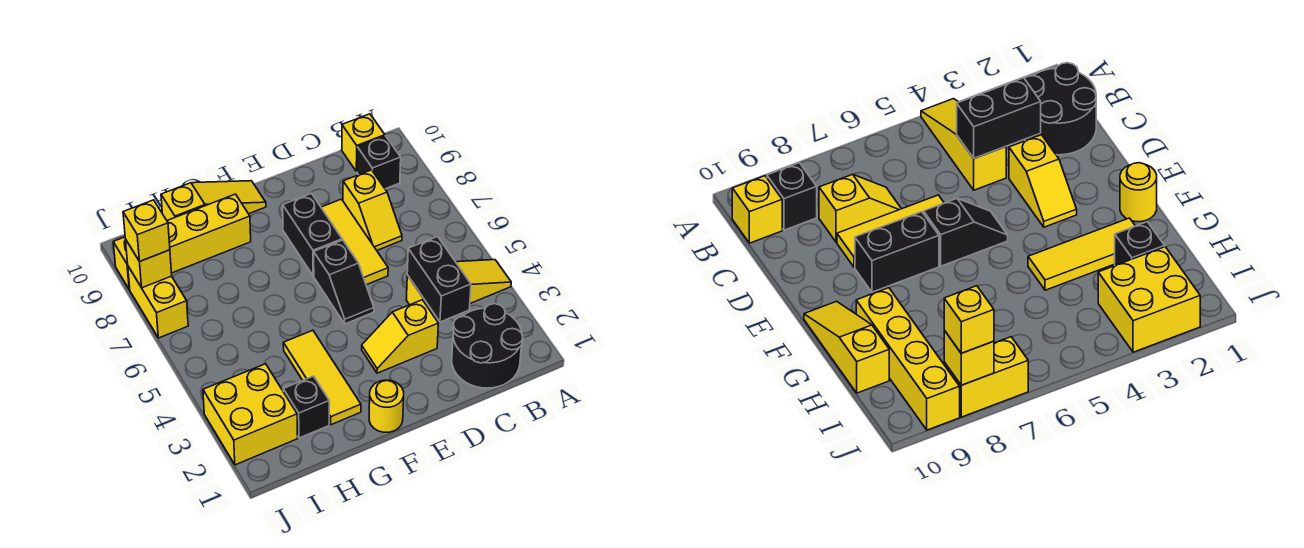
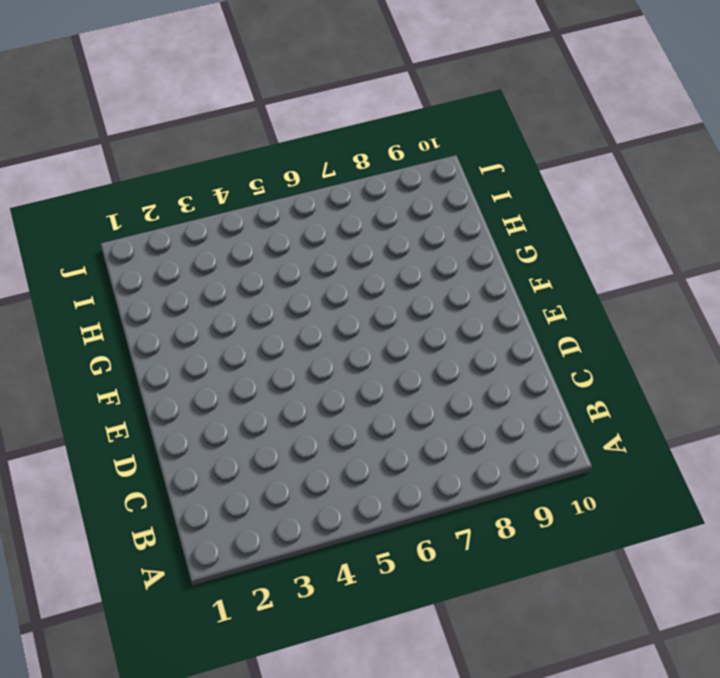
none -> yellow slope A4:C4 level 1 top C
none -> black round brick B1:C2 level 1
none -> black brick B9 level 1

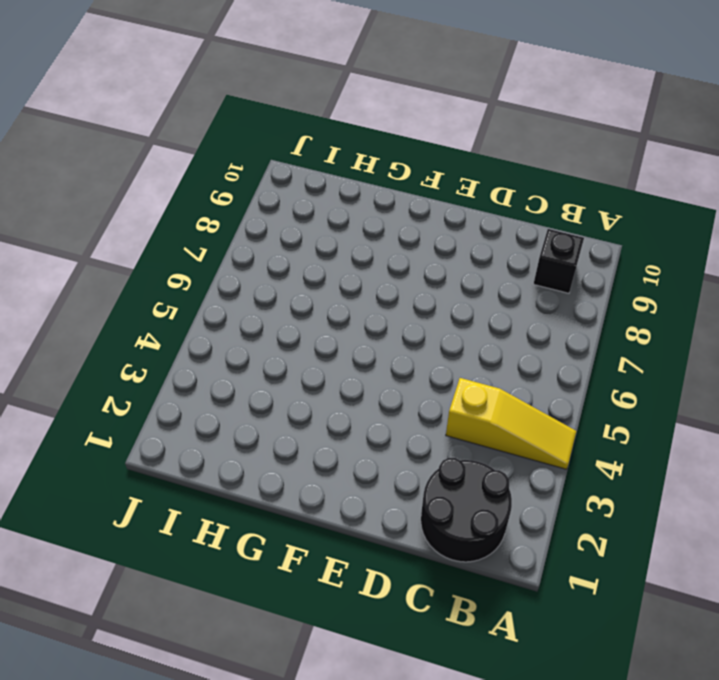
none -> yellow brick B10 level 1
none -> yellow slope C7:C8 level 1 top 8
none -> yellow slope D3:E3 level 1 top D

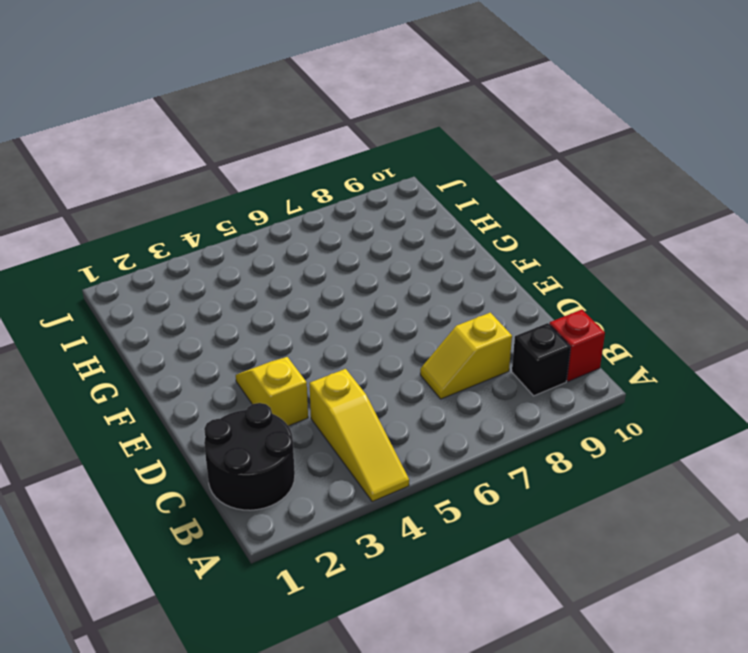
red brick B10 level 1 -> yellow brick B10 level 1
none -> yellow tile D6:D8 level 1
none -> black slope E5:E6 level 1 top 6
none -> black brick E7:E8 level 1

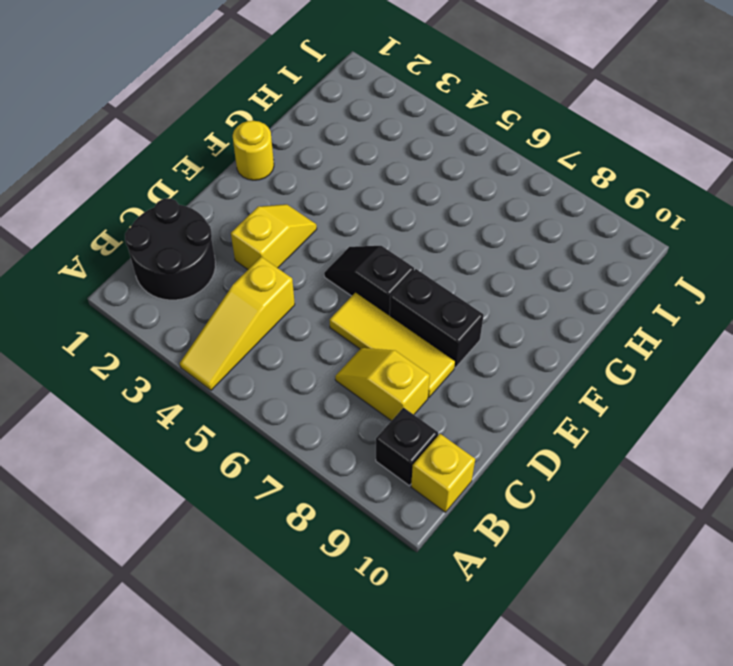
none -> yellow slope F10:H10 level 1 top H
none -> yellow tile G2:G4 level 1
none -> yellow brick G9:J9 level 1

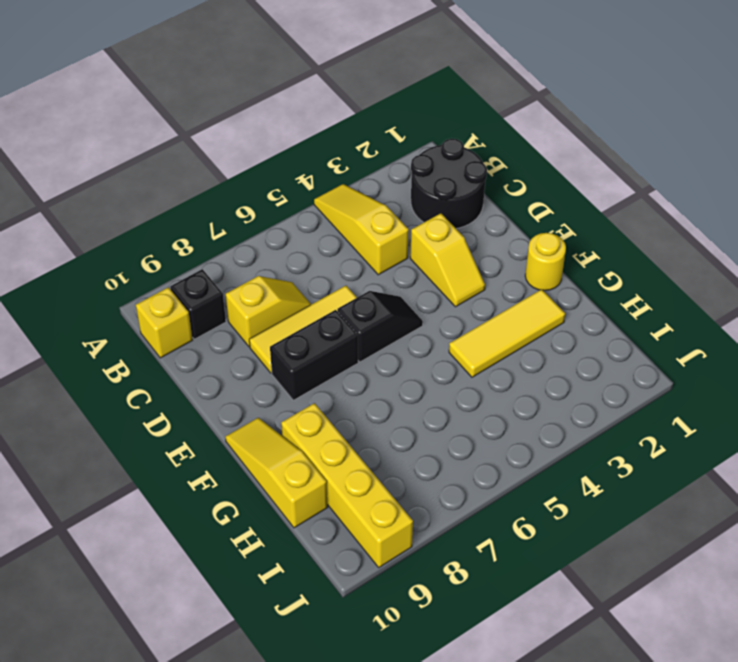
none -> black brick H2 level 1
none -> yellow brick I2:J3 level 1
none -> yellow brick J7:J8 level 1

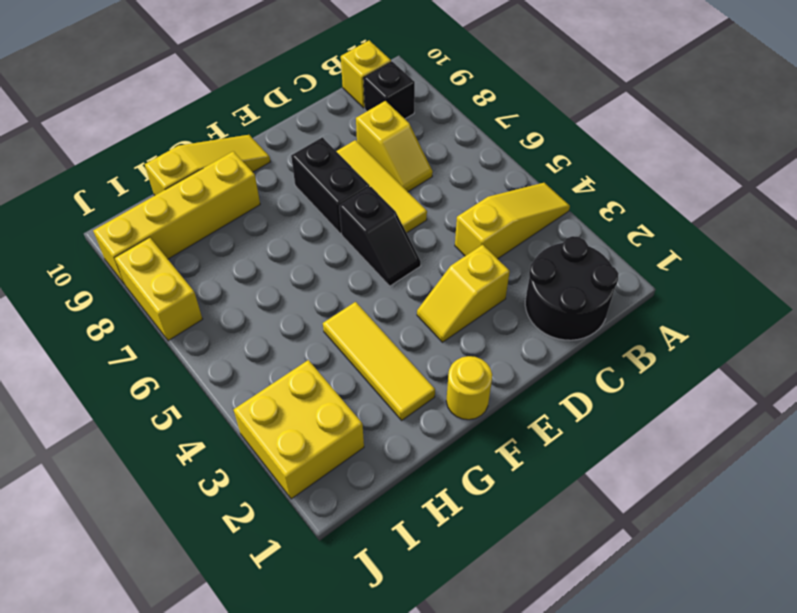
none -> black brick H2 level 1
none -> black brick C3:C4 level 2
none -> yellow brick J8 level 2

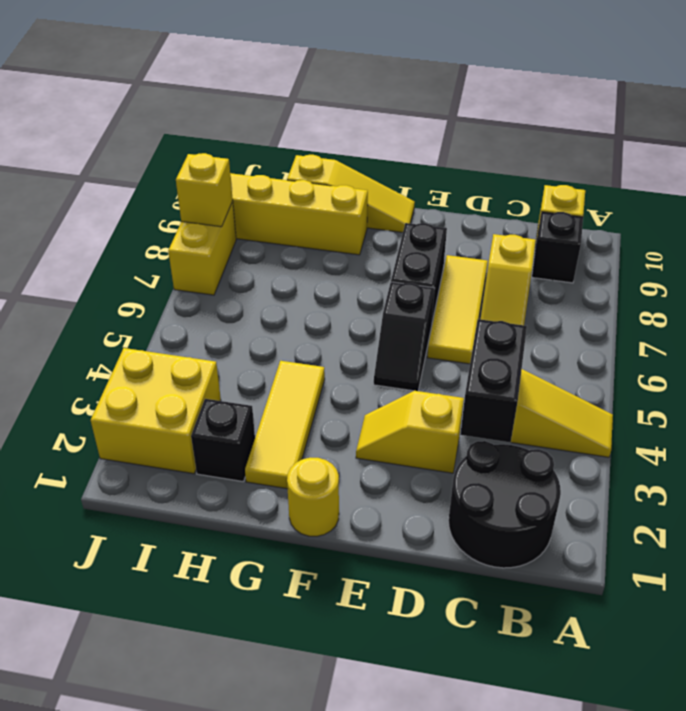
none -> yellow brick J8 level 3

